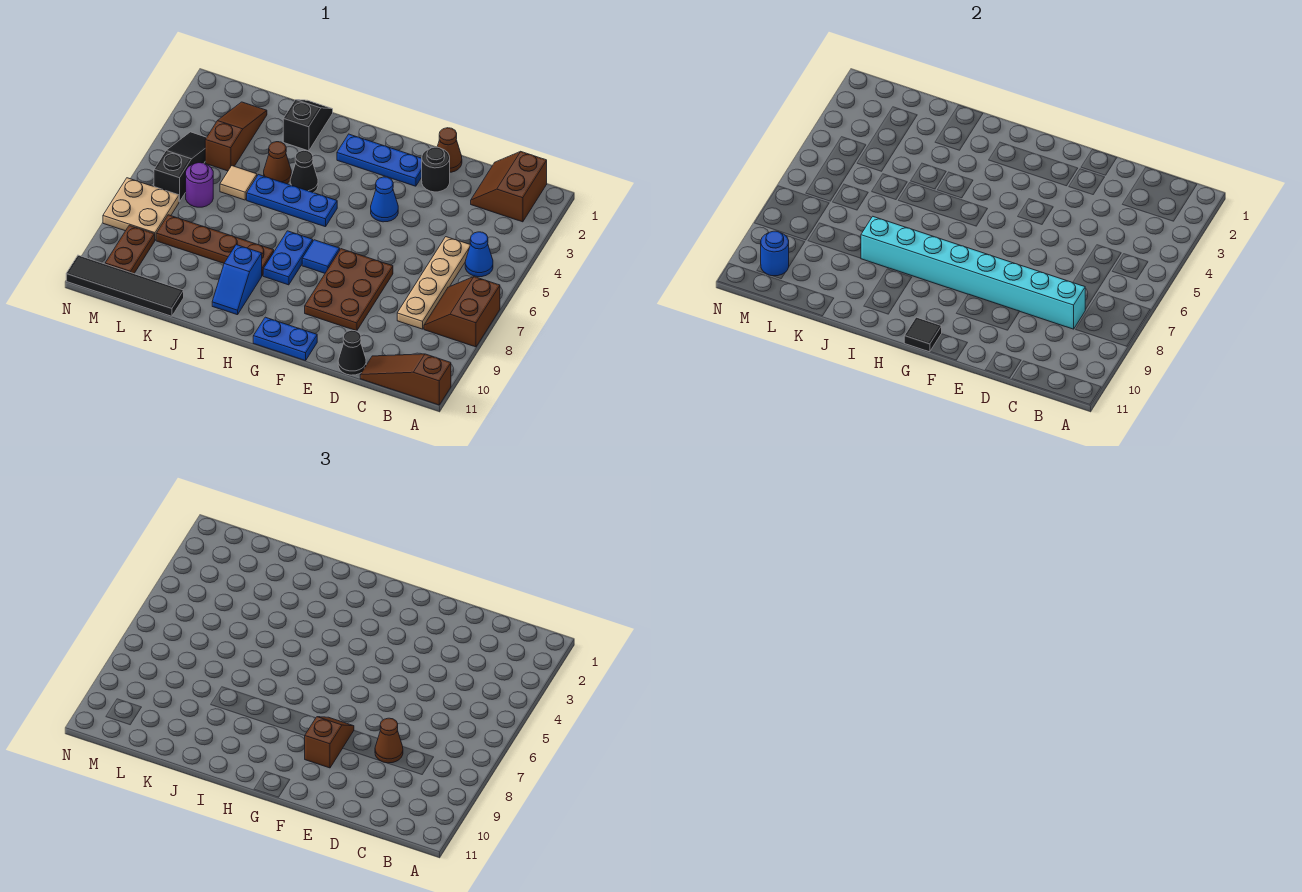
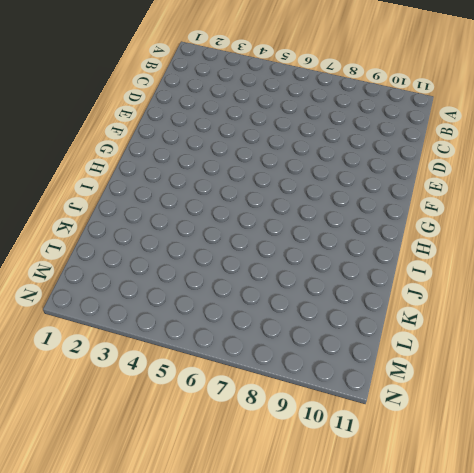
none -> brown slope A7:B8 level 1 top A
none -> brown slope A11:C11 level 1 top A
none -> brown slope B1:C2 level 1 top B
none -> blue cone B5 level 1

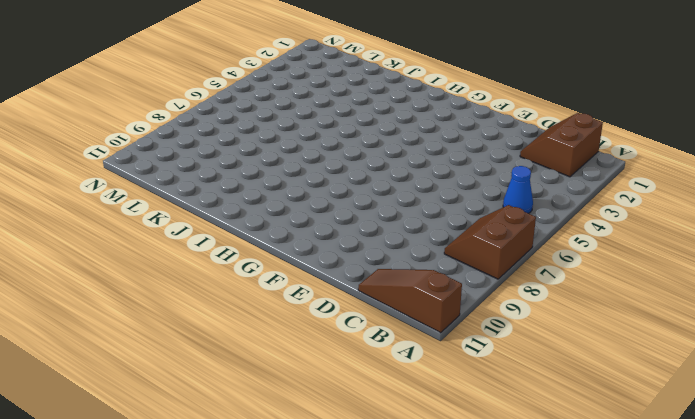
none -> tan plate C5:C8 level 1
none -> black cone D11 level 1
none -> brown cone E1 level 1
none -> black round brick E2 level 1

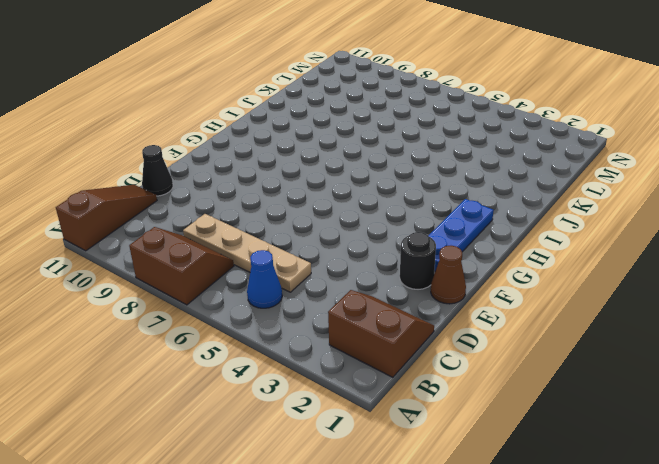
none -> brown plate E7:F9 level 1
none -> blue cone F4 level 1
none -> blue plate F11:G11 level 1
none -> blue tile G7 level 1

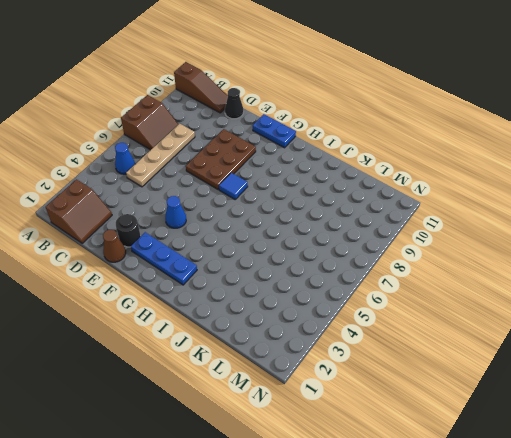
none -> blue plate H5:J5 level 1
none -> blue plate H7:H8 level 1
none -> black cone I4 level 1
none -> brown plate I8:L8 level 1

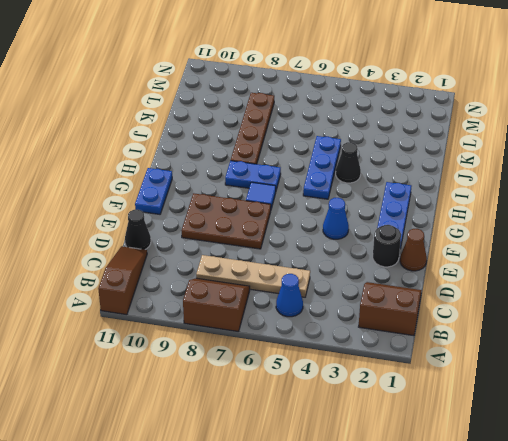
none -> blue slope I9:I10 level 1 top 9
none -> black slope J1:J2 level 1 top 2
none -> brown cone J4 level 1
none -> tan tile K5 level 1

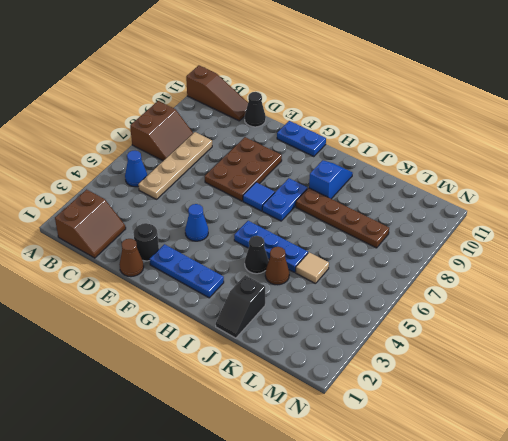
none -> black tile K11:N11 level 1
none -> brown slope L2:L4 level 1 top 4
none -> purple round brick L6 level 1
none -> black slope M4:M6 level 1 top 6

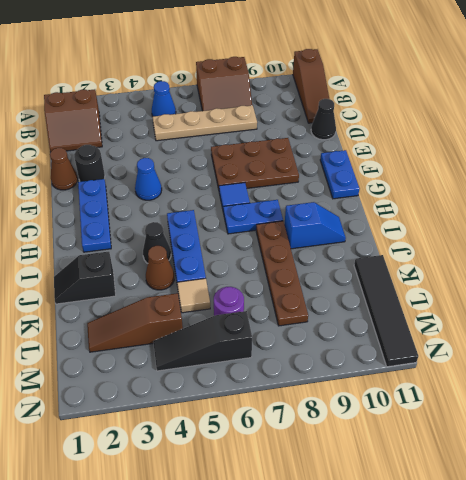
none -> tan plate M7:N8 level 1
none -> brown plate M9:M10 level 1
none -> cyan brick C8:J8 level 2
none -> black tile G11 level 2

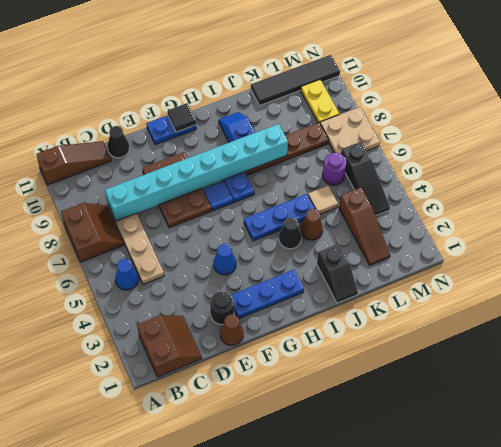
yellow plate M9:M10 level 1 -> brown plate M9:M10 level 1
none -> blue round brick M10 level 2
none -> brown cone D8 level 3
none -> brown slope F8:F9 level 3 top 9

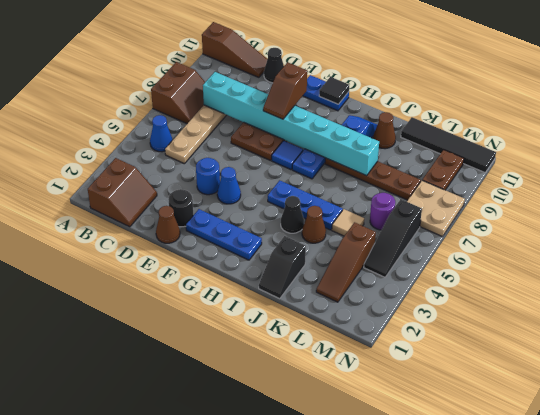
blue round brick E4 level 1 -> blue round brick M10 level 2
brown cone J10 level 1 -> brown cone D8 level 3

